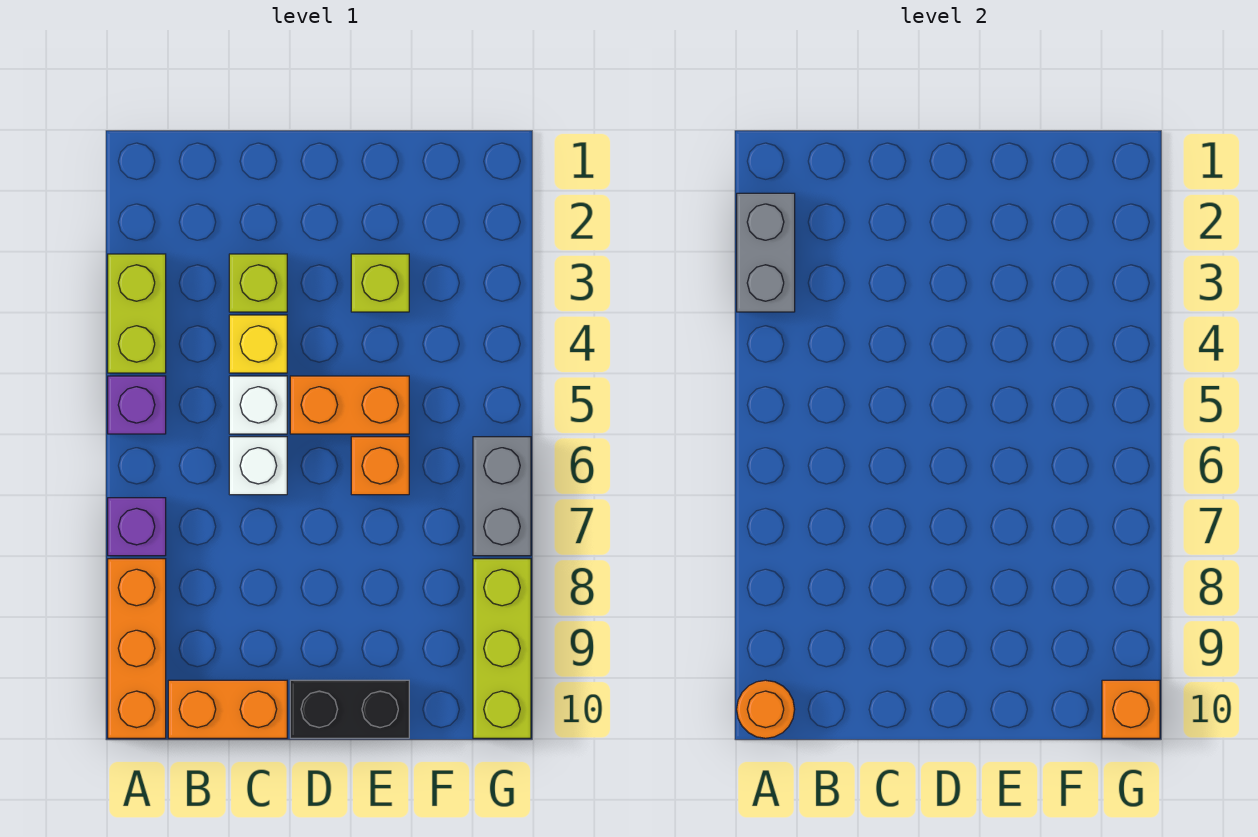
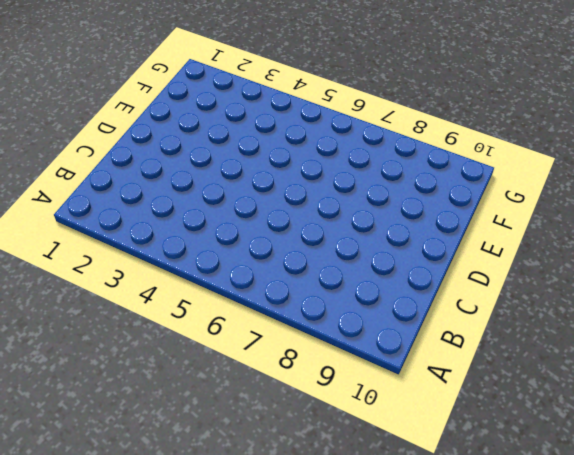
none -> lime brick A3:A4 level 1
none -> purple brick A5 level 1
none -> purple brick A7 level 1

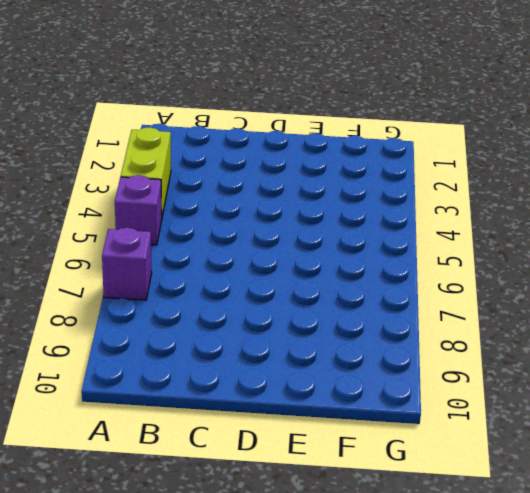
none -> orange brick A8:A10 level 1
none -> orange brick B10:C10 level 1
none -> lime brick C3 level 1

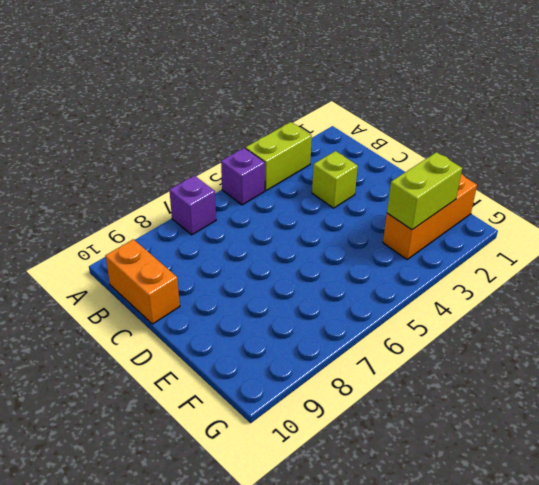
orange brick F1:F3 level 1 -> orange brick A8:A10 level 1
lime brick F2:F3 level 2 -> none
none -> yellow brick C4 level 1
none -> white brick C5 level 1
none -> white brick C6 level 1

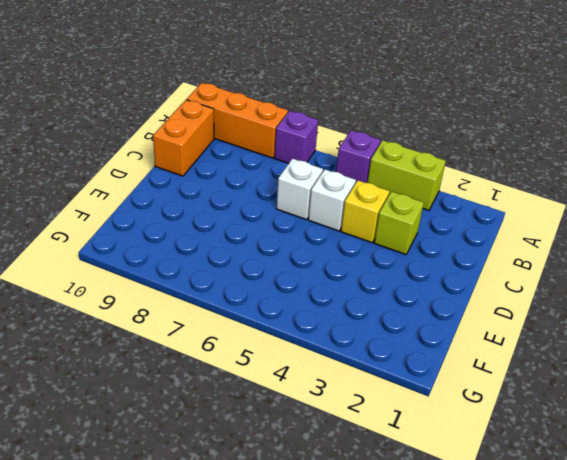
none -> orange brick D5:E5 level 1
none -> black brick D10:E10 level 1
none -> lime brick E3 level 1

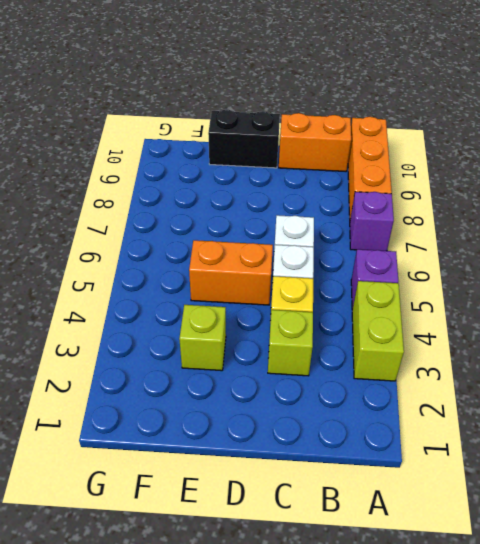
none -> orange brick E6 level 1
none -> grey brick G6:G7 level 1
none -> lime brick G8:G10 level 1

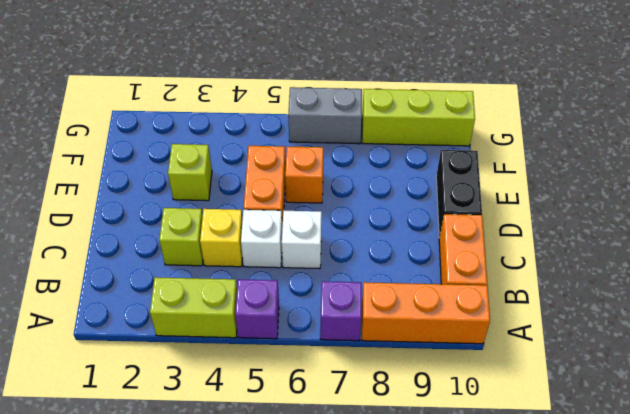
none -> grey brick A2:A3 level 2
none -> orange round brick A10 level 2
none -> orange brick G10 level 2

